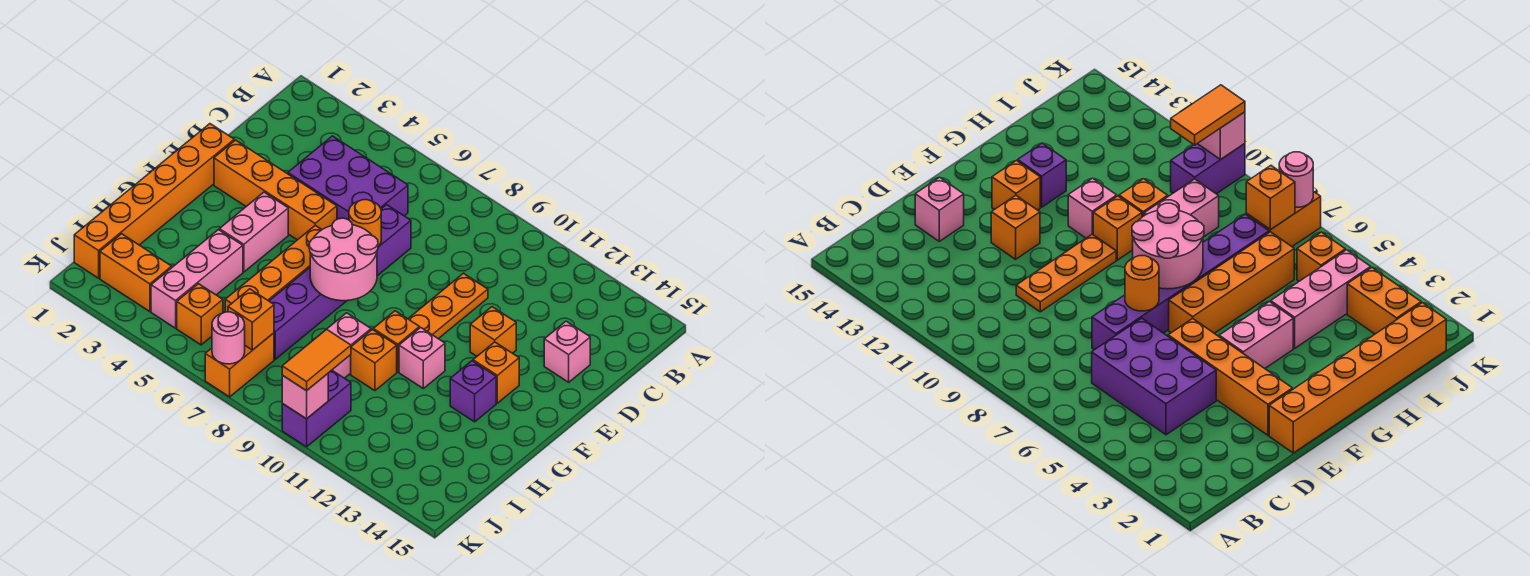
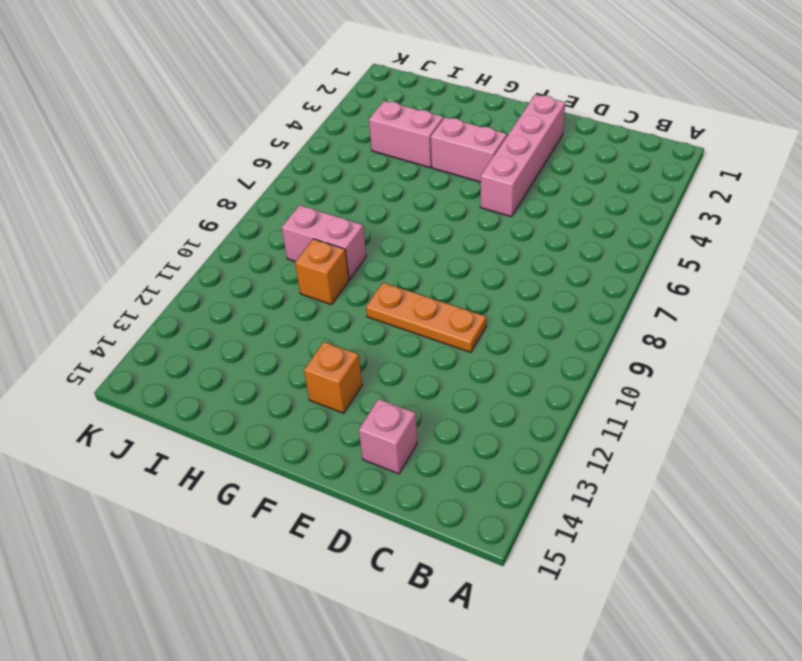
pink brick E2:E5 level 1 -> orange brick E2:E5 level 1
pink brick H4:I4 level 1 -> pink brick H4:J4 level 1
none -> purple brick C4:D6 level 1
none -> purple brick D7:I7 level 1
none -> orange brick E1:J1 level 1

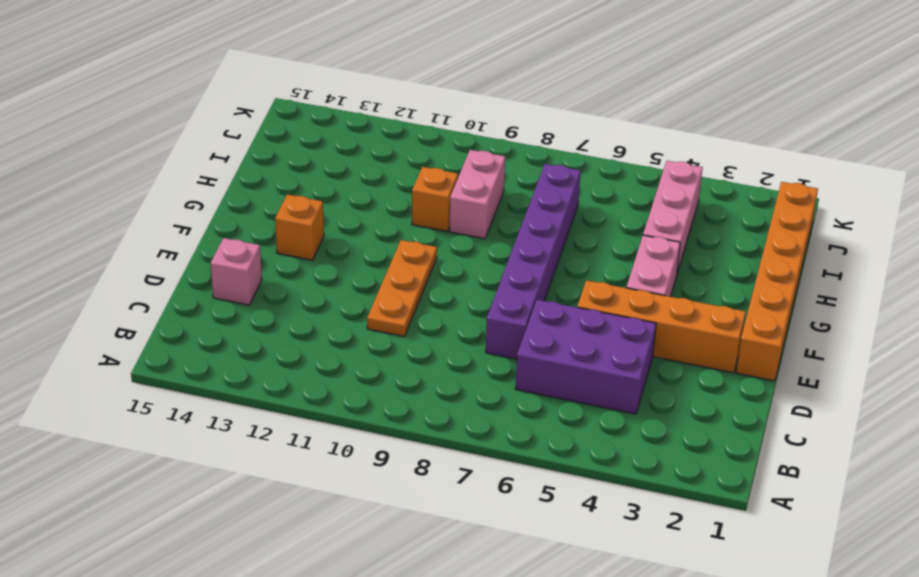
none -> orange brick E12 level 1
none -> orange brick F6:I6 level 1
none -> orange brick G10 level 1

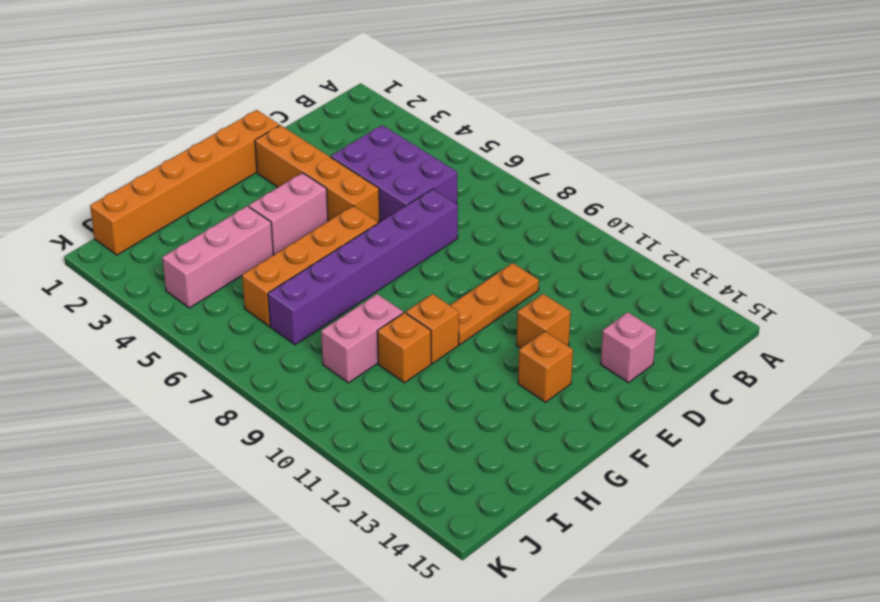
none -> pink brick G11 level 1
none -> purple brick G13 level 1
none -> orange brick J2:J3 level 1

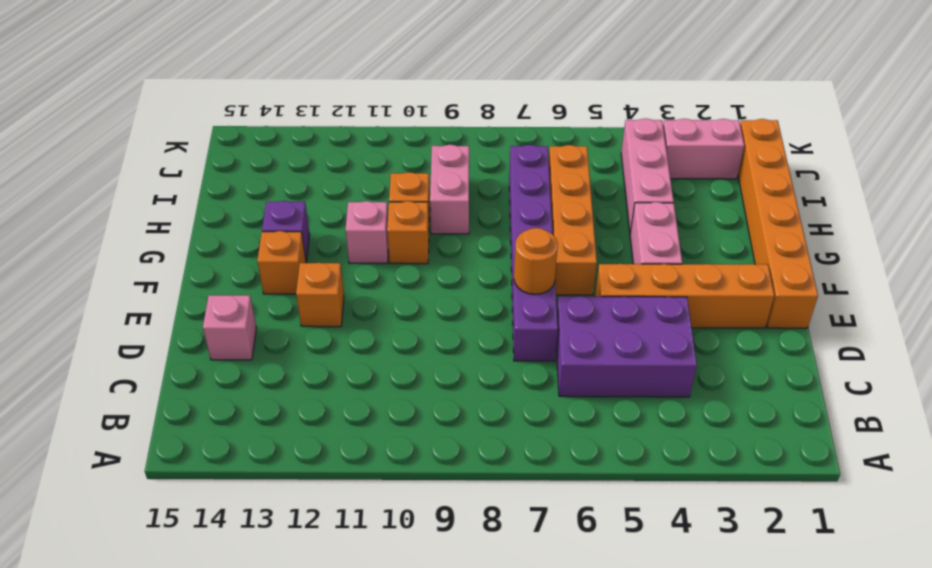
pink brick J2:J3 level 1 -> orange brick J2:J3 level 1
none -> orange plate D10:F10 level 1
none -> orange brick J5 level 1
none -> orange brick J7:K7 level 1

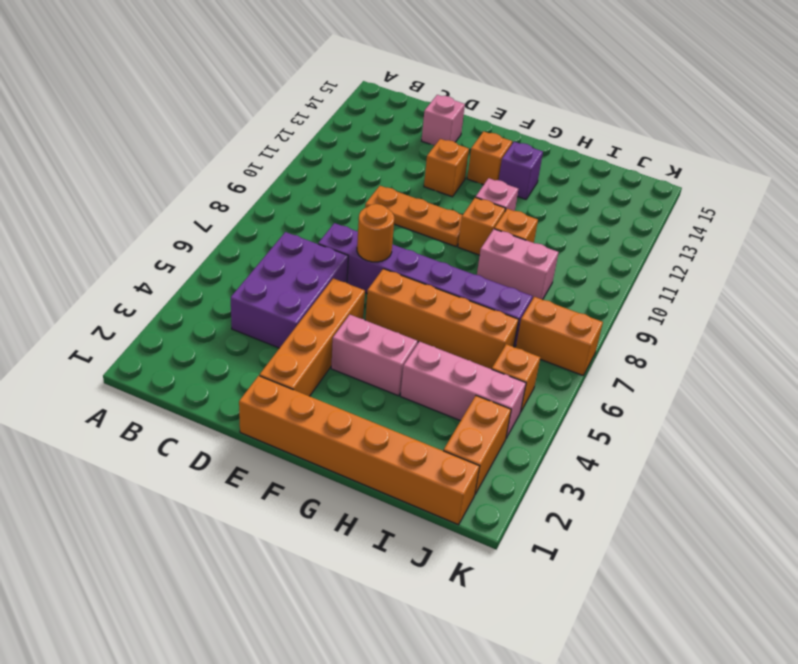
none -> purple brick J10:K10 level 1
none -> pink round brick F7:G8 level 2
none -> orange brick J7 level 2

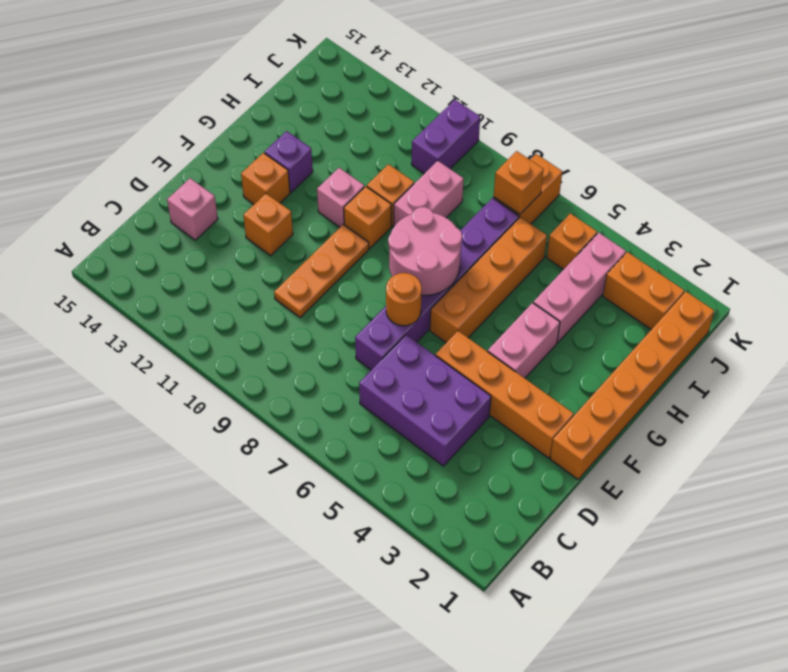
none -> pink round brick K7 level 2
none -> pink brick K10 level 2
none -> orange tile J10:K10 level 3

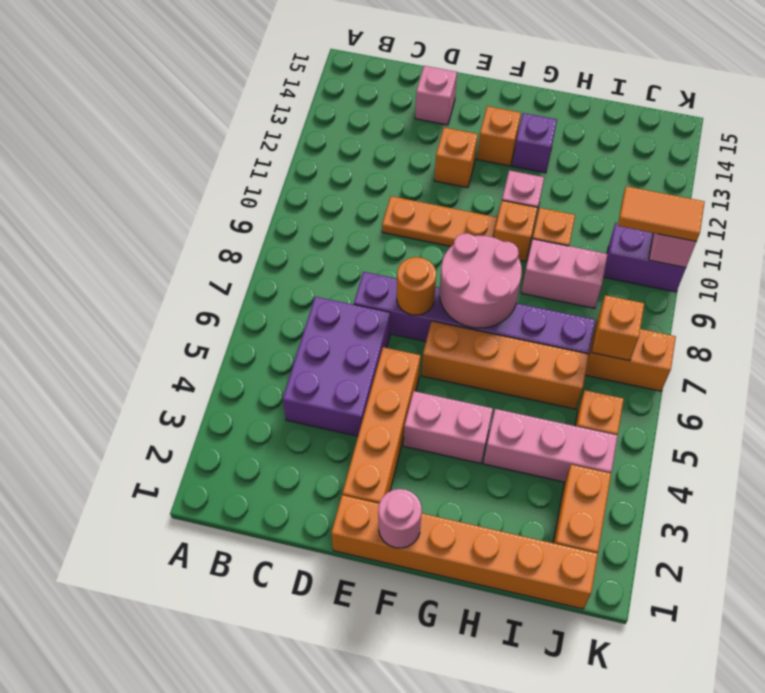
pink round brick F1 level 2 -> pink round brick K7 level 2

